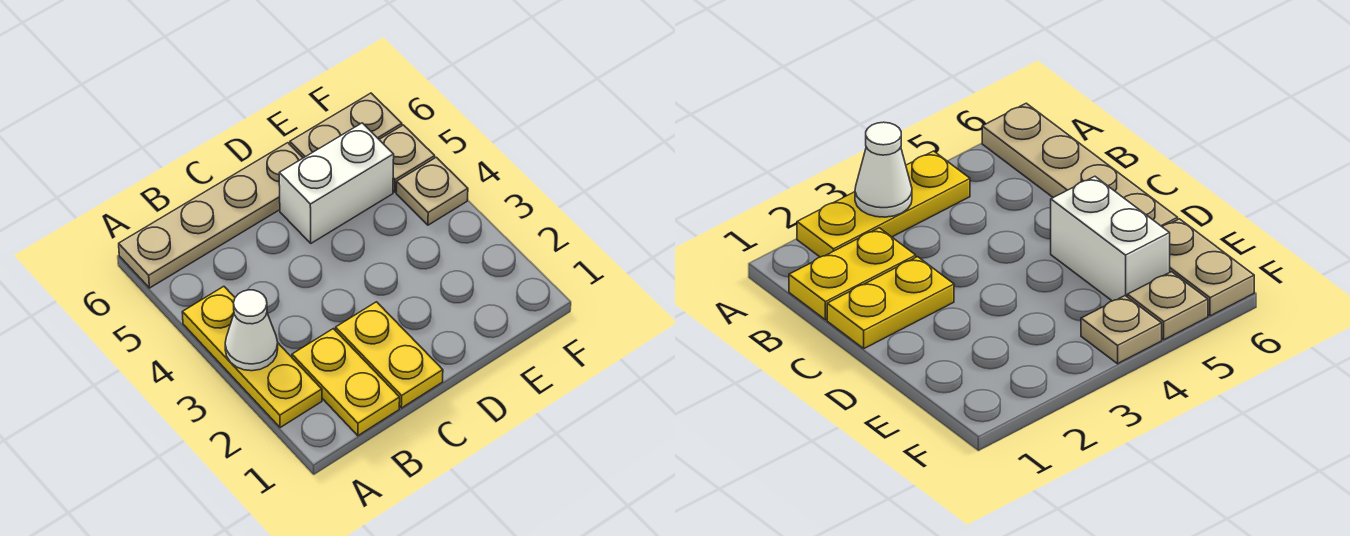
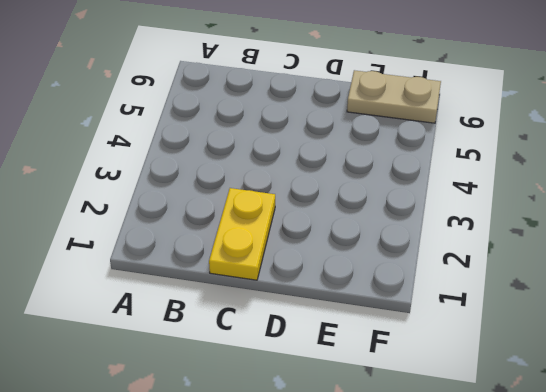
none -> yellow plate A2:A4 level 1
none -> tan plate A6:D6 level 1

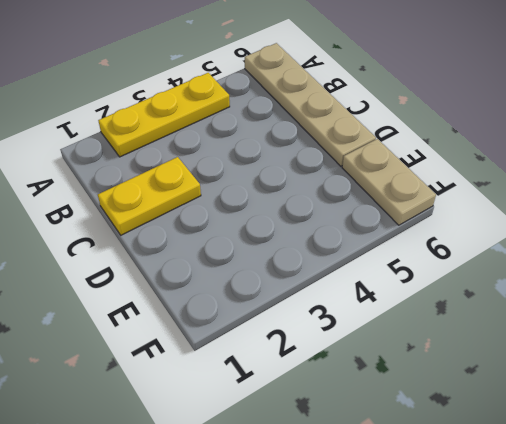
none -> yellow plate B1:B2 level 1
none -> white brick D5:E5 level 1

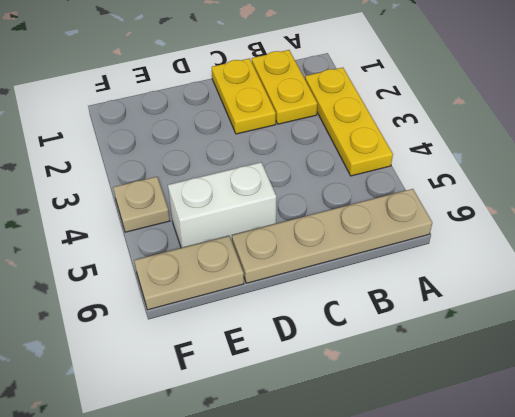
none -> tan plate F5 level 1
none -> white cone A3 level 2

